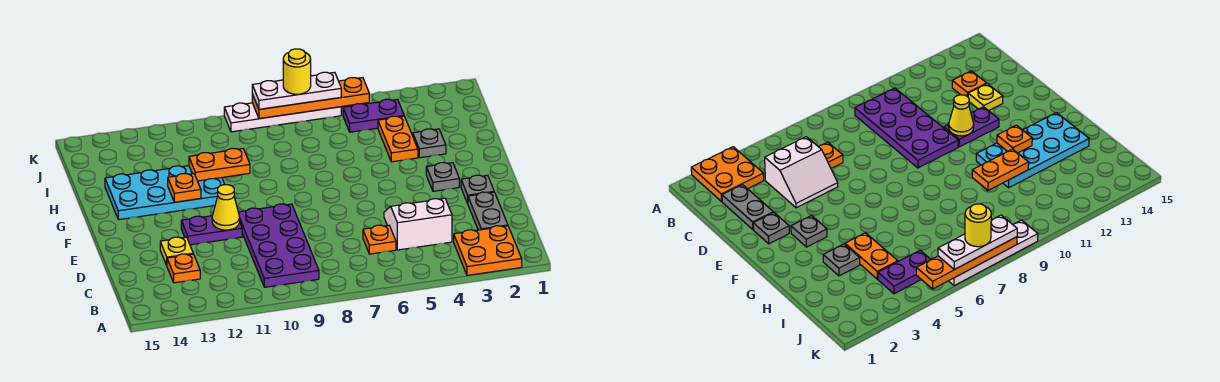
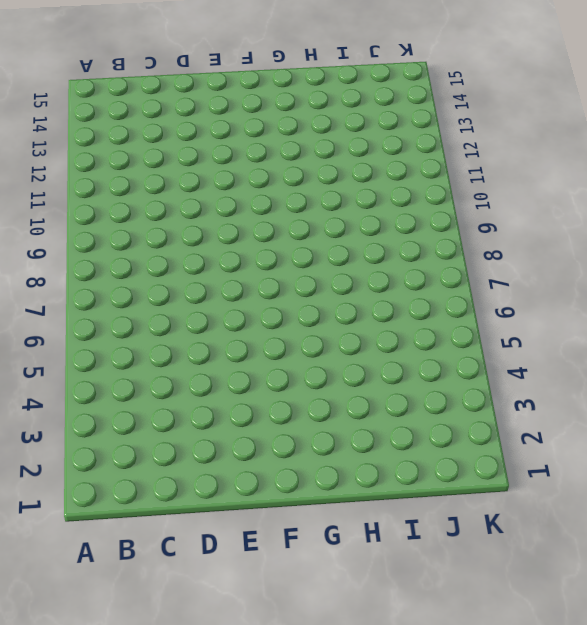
none -> orange plate A2:B3 level 1
none -> purple plate B9:E10 level 1
none -> grey plate C2:D2 level 1

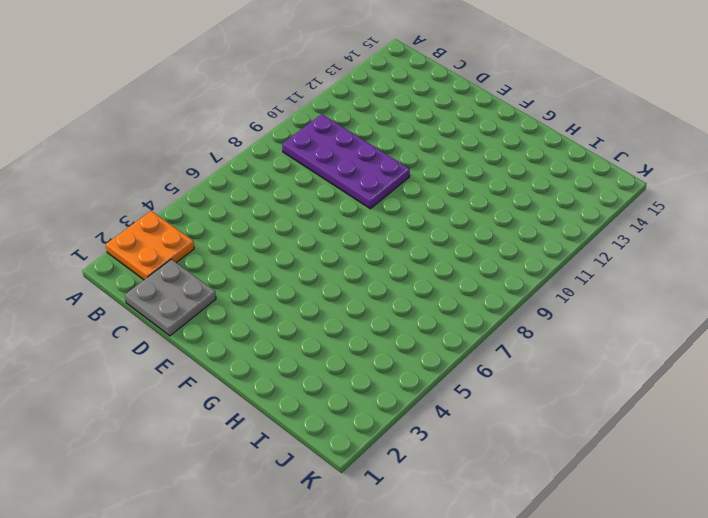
grey plate C1:D2 level 1 -> grey plate C2:D2 level 1
none -> white slope C4:D5 level 1 top C
none -> orange plate C6 level 1
none -> orange plate C13 level 1

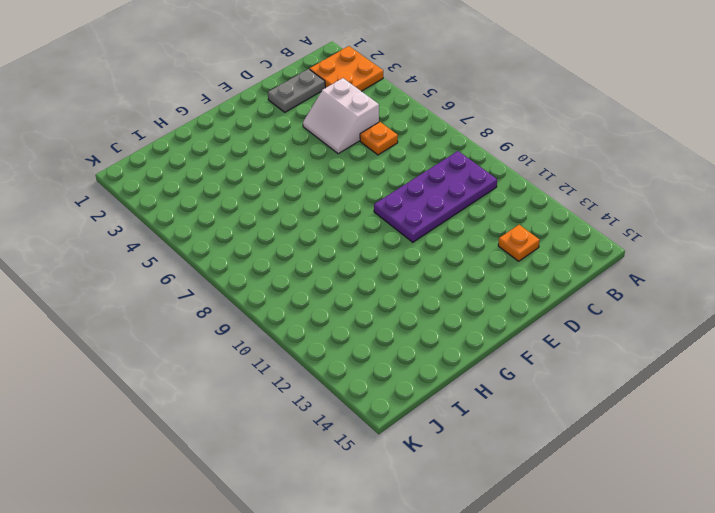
none -> yellow plate D13 level 1
none -> grey plate E2 level 1
none -> purple plate E11:E12 level 1

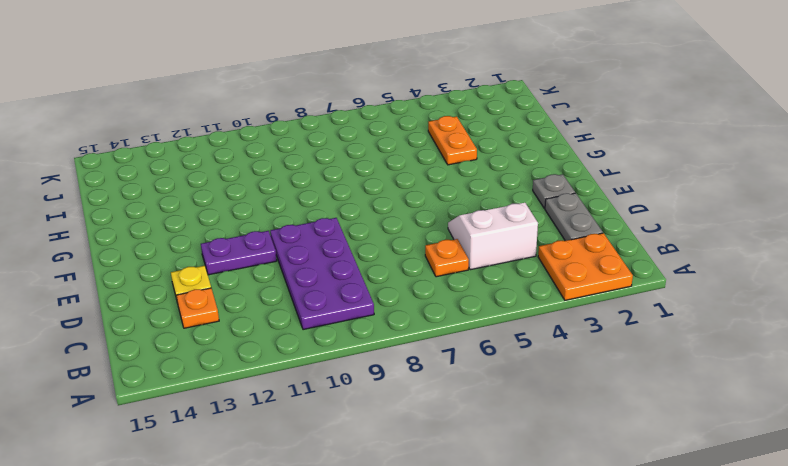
none -> grey plate F3 level 1
none -> cyan plate G11:H14 level 1
none -> grey plate H3 level 1

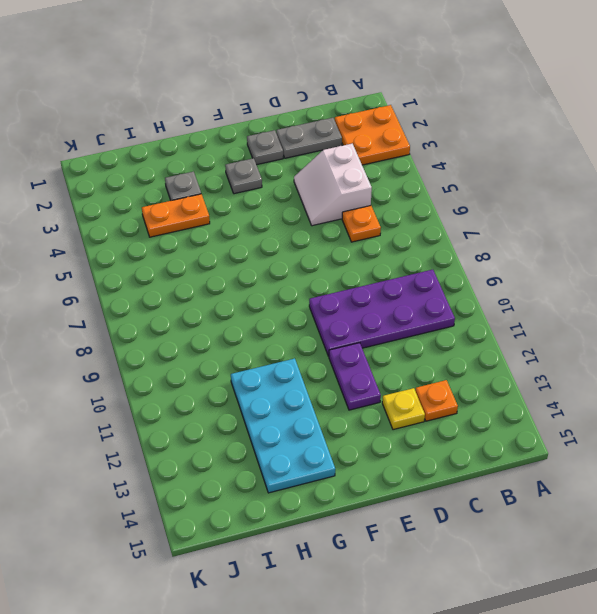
none -> purple plate J4:J5 level 1
none -> white plate K6:K9 level 1
none -> yellow cone E11 level 2

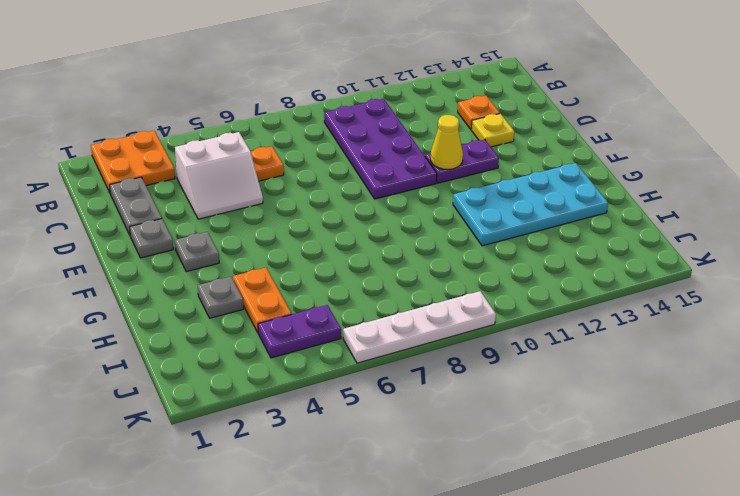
none -> orange plate G12 level 2
none -> orange plate H10:H11 level 2
none -> orange plate K5:K8 level 2

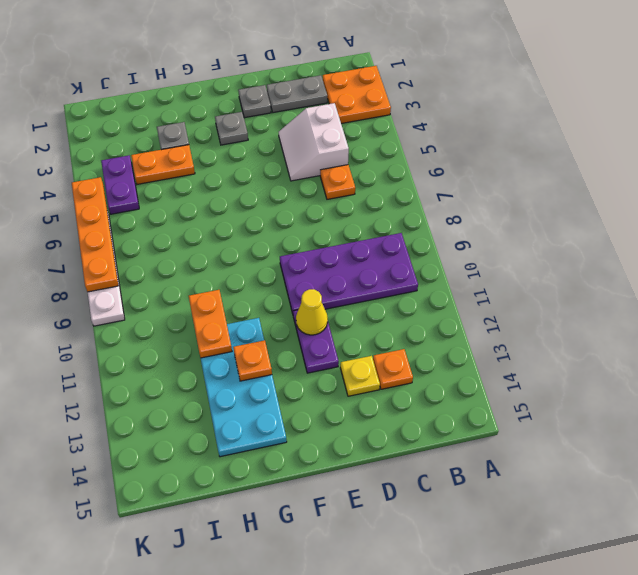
none -> white plate K6:K8 level 3
none -> yellow round brick K7 level 4

